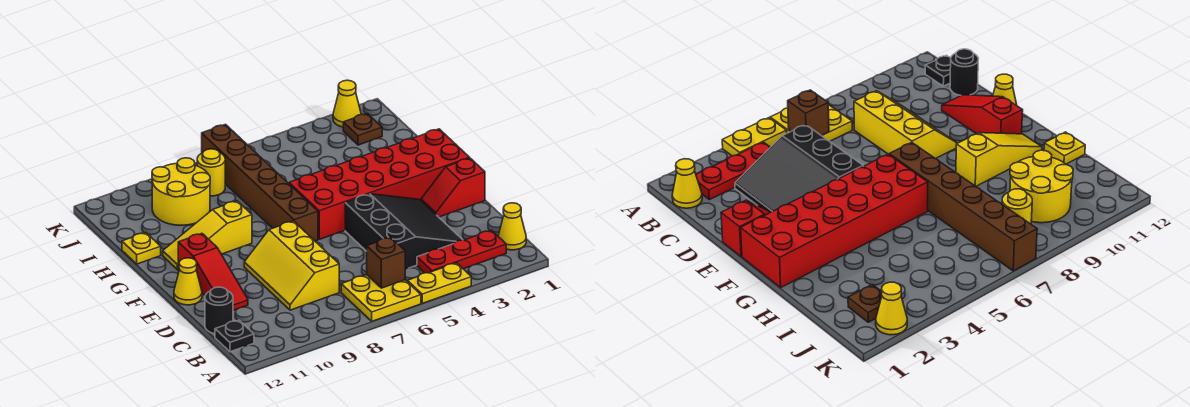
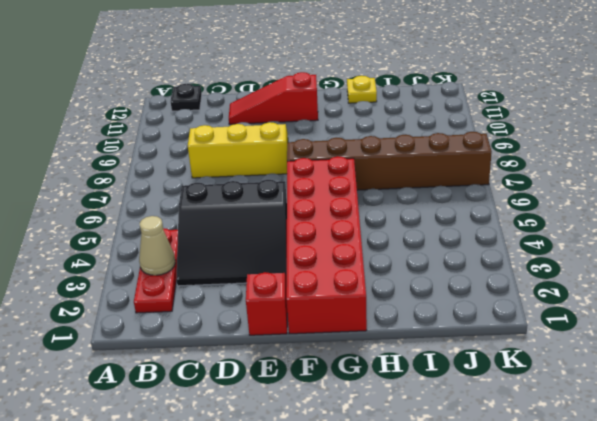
tan cone B3 level 2 -> none
none -> yellow plate A4:A5 level 1
none -> yellow plate A6:B7 level 1
none -> yellow cone B1 level 1

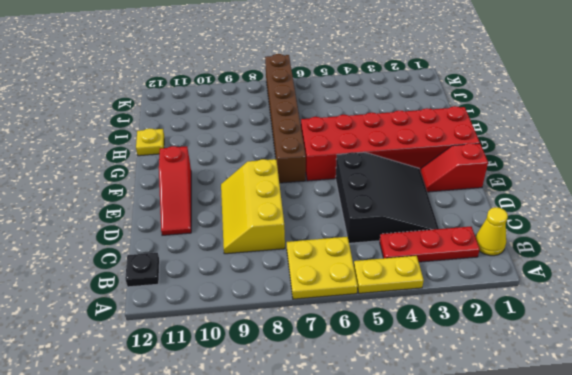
none -> black round brick C12 level 1
none -> yellow cone E12 level 1
none -> yellow slope G9:G11 level 1 top 9

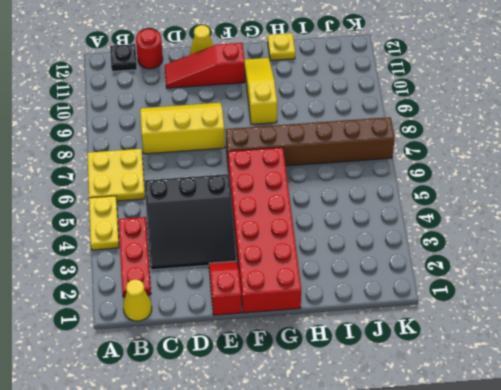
red round brick C12 level 1 -> black round brick C12 level 1
none -> yellow round brick I9:J10 level 1
none -> brown plate J2 level 1
none -> yellow round brick J8 level 1

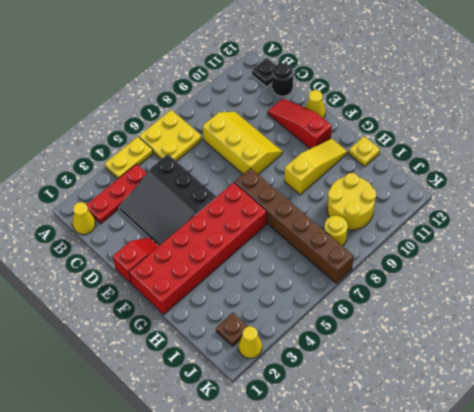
none -> brown brick B6 level 2

